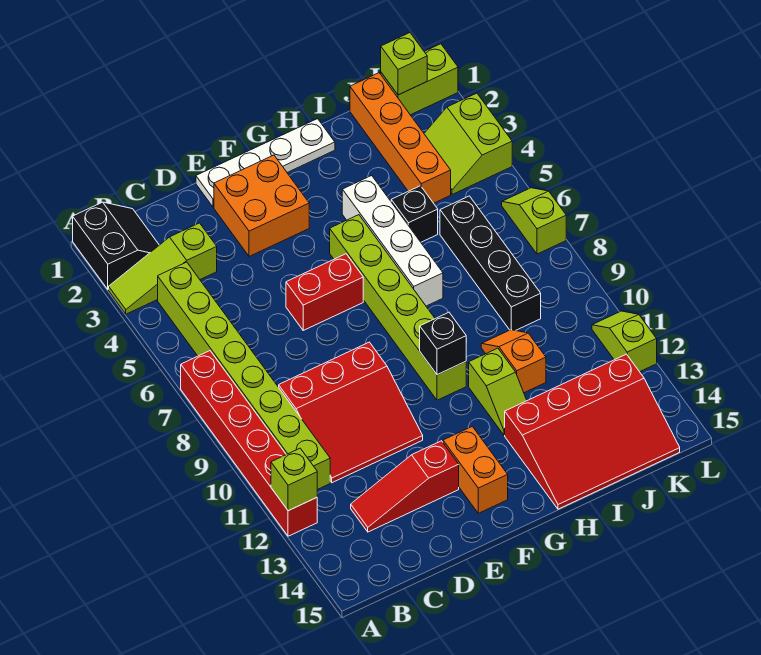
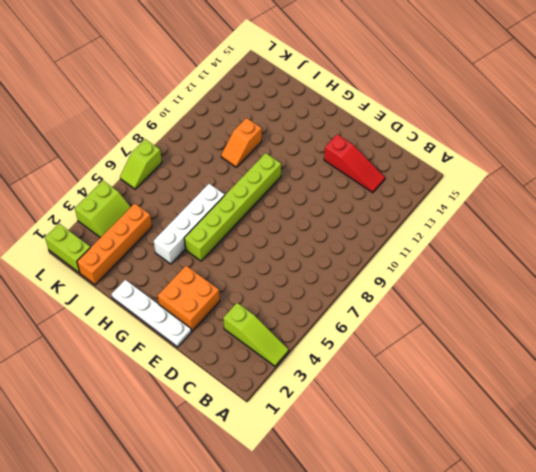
none -> black slope A1:B2 level 1 top A
none -> red brick A7:A12 level 1
none -> lime brick B4:B11 level 1

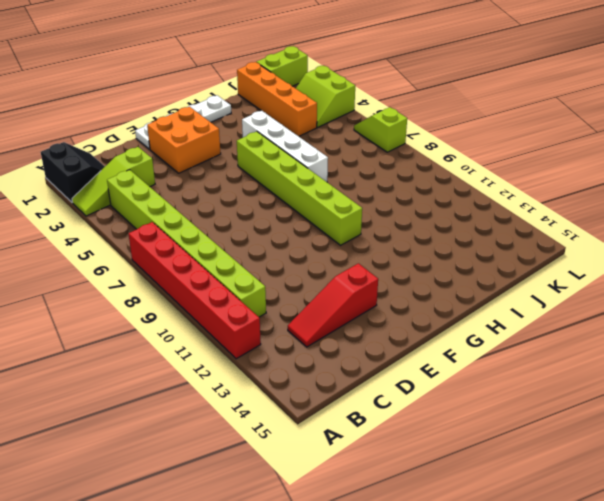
none -> red slope C9:E11 level 1 top 9
none -> red brick E6:F6 level 1
none -> orange brick F13:F14 level 1

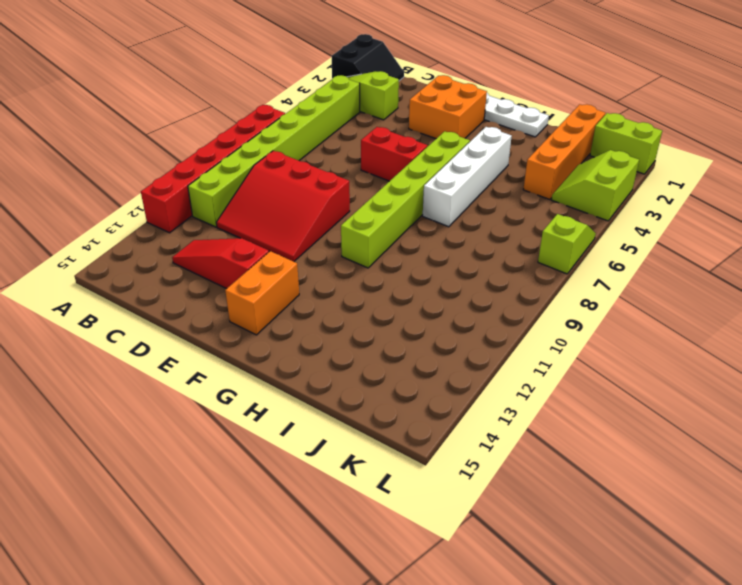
none -> lime slope H11:H12 level 1 top 11
none -> red slope H13:K15 level 1 top 13
none -> black brick I5 level 1

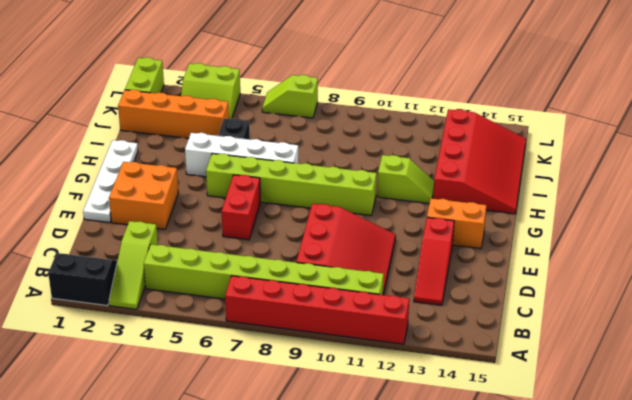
none -> orange slope I10:I11 level 1 top 11
none -> black brick J6:J9 level 1
none -> lime slope L11:L12 level 1 top 12

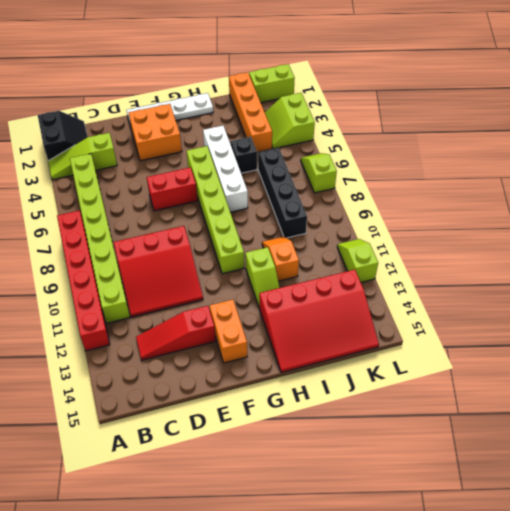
none -> lime brick A12 level 2
none -> black brick G10 level 2
none -> lime brick K1 level 2

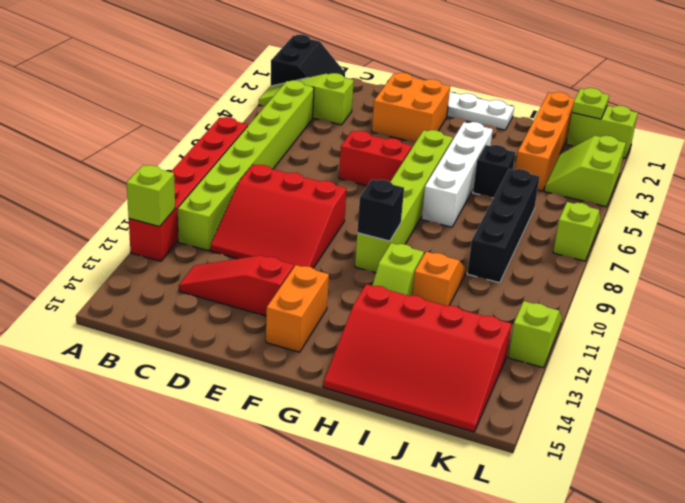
lime plate K1 level 2 -> lime brick K1 level 2

